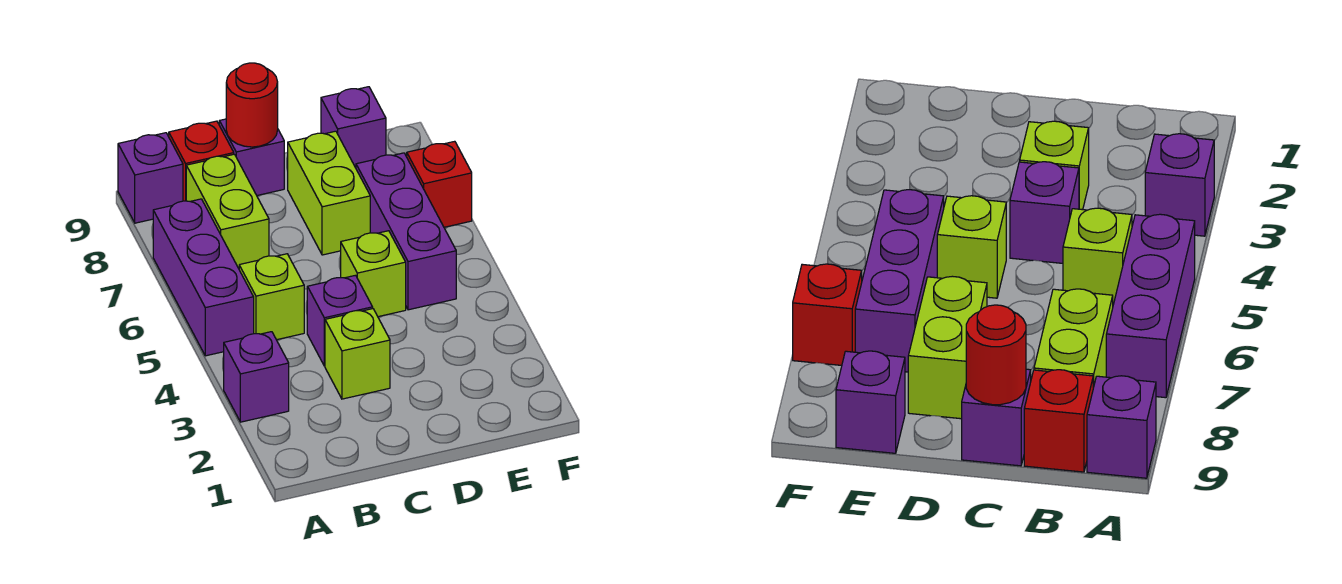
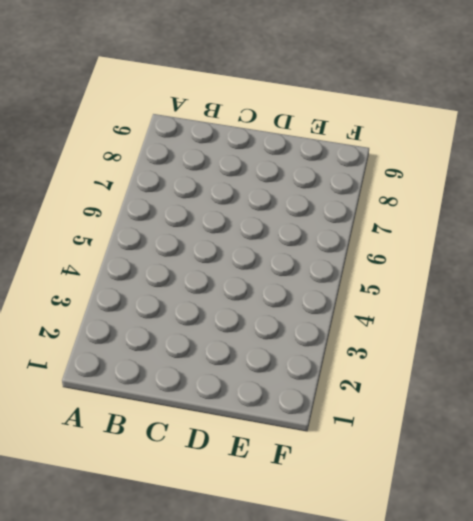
none -> purple brick A3 level 1
none -> purple brick A5:A7 level 1
none -> purple brick A9 level 1

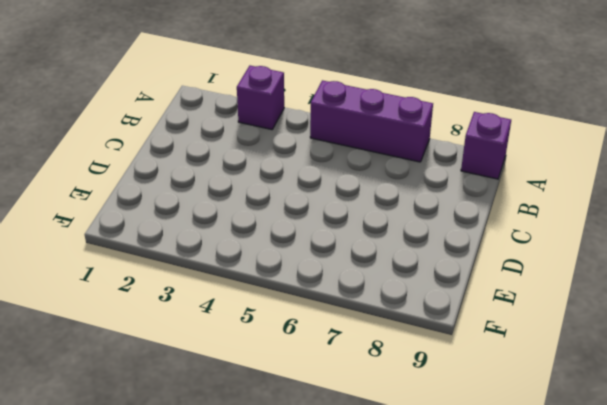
none -> lime brick B5 level 1
none -> lime brick B7:B8 level 1
none -> red brick B9 level 1

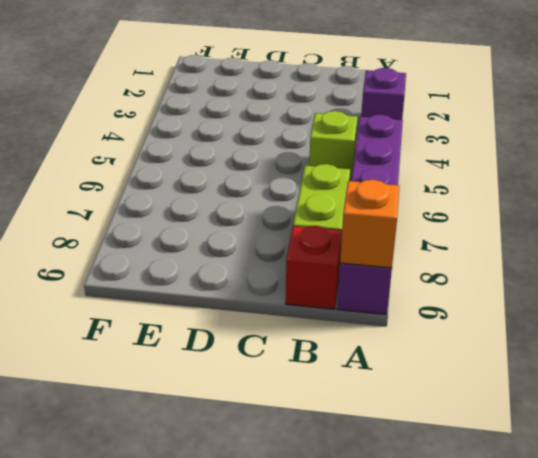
orange brick A9 level 2 -> none
none -> lime brick C3 level 1
none -> purple brick C4 level 1
none -> purple brick C9 level 1

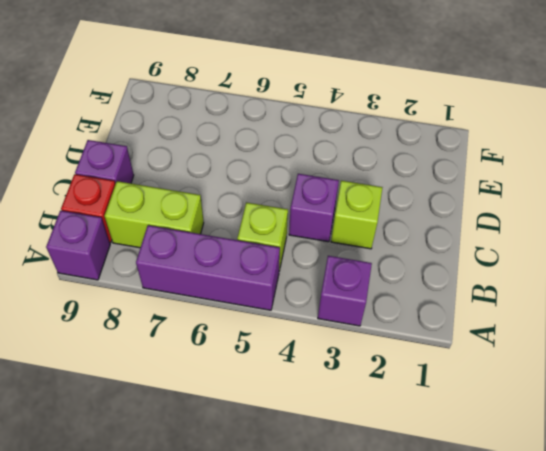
none -> lime brick D5 level 1
none -> lime brick D7:D8 level 1
none -> purple brick E5:E7 level 1

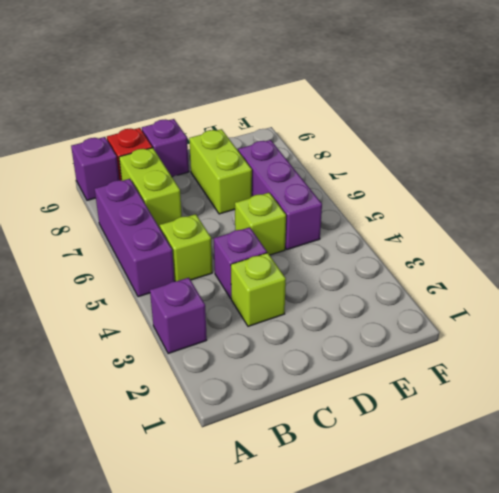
none -> purple brick E9 level 1
none -> red brick F7 level 1
none -> red round brick C9 level 2

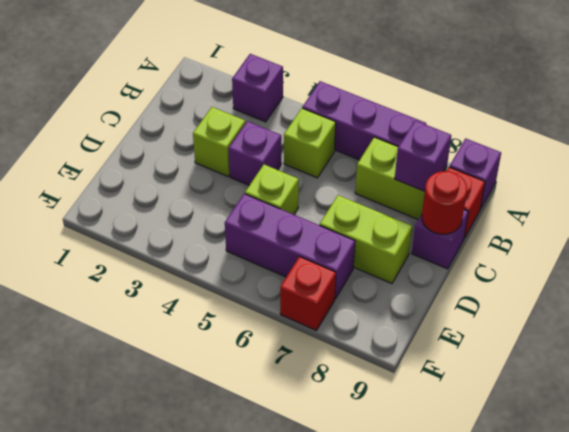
purple brick B8 level 2 -> purple brick E9 level 1

